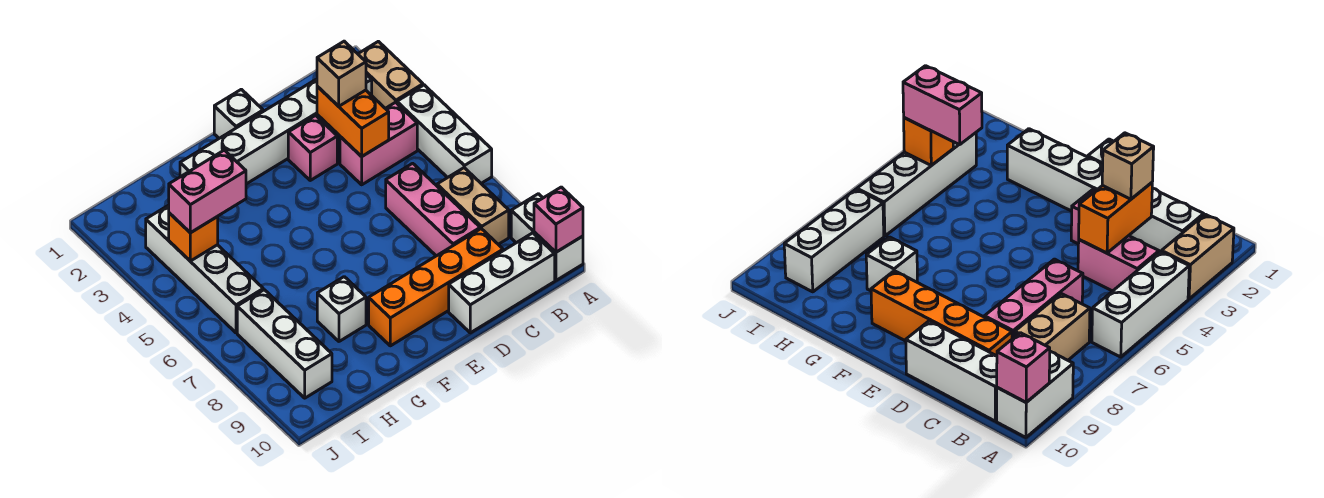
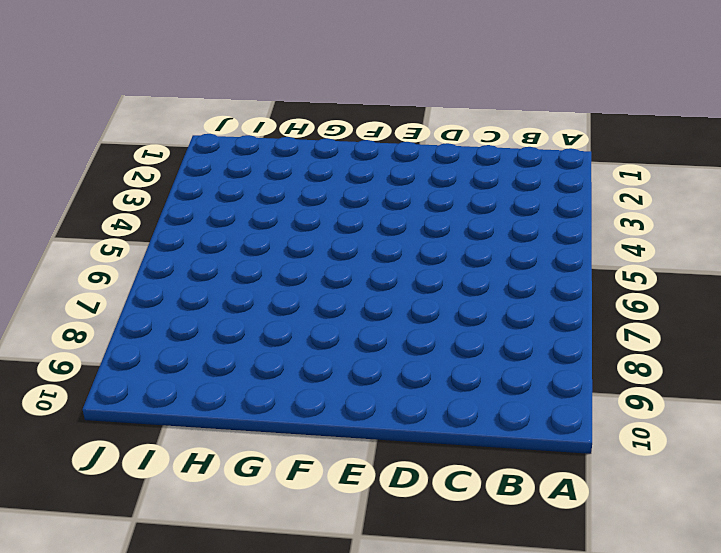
none -> tan brick A2:A3 level 1
none -> white brick A4:A6 level 1
none -> white brick A9:A10 level 1

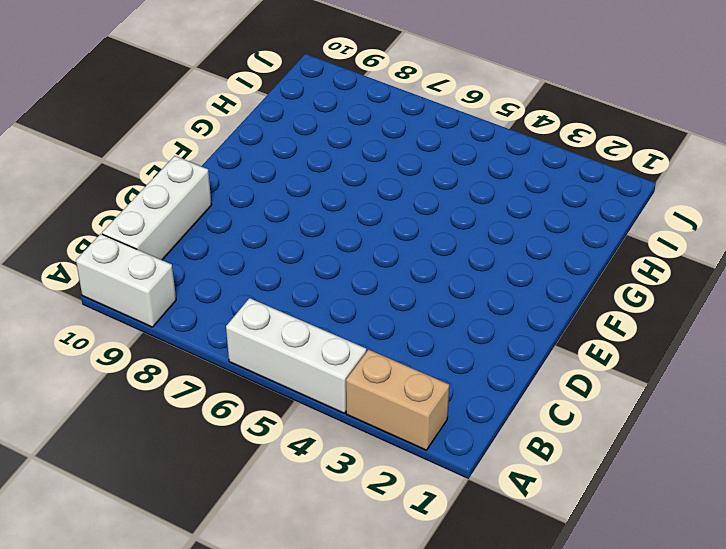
none -> white brick B2:G2 level 1
none -> pink brick B4:C4 level 1
none -> tan brick B7:B8 level 1

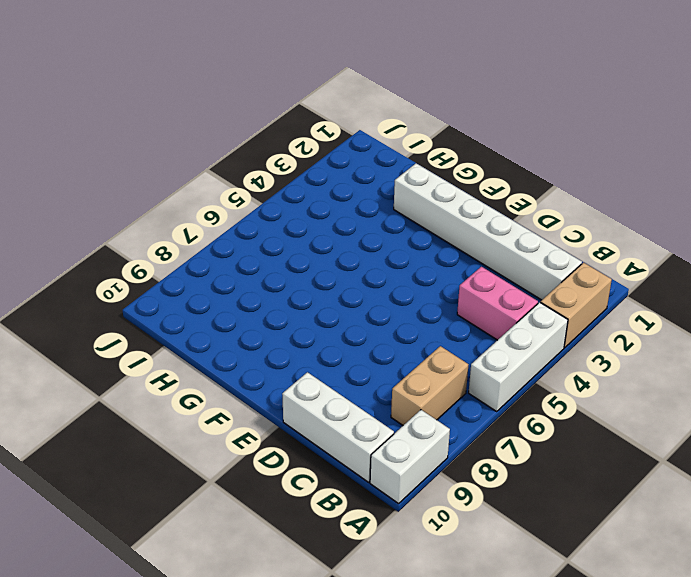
none -> pink brick C6:C8 level 1
none -> orange brick C9:F9 level 1
none -> pink brick D3 level 1

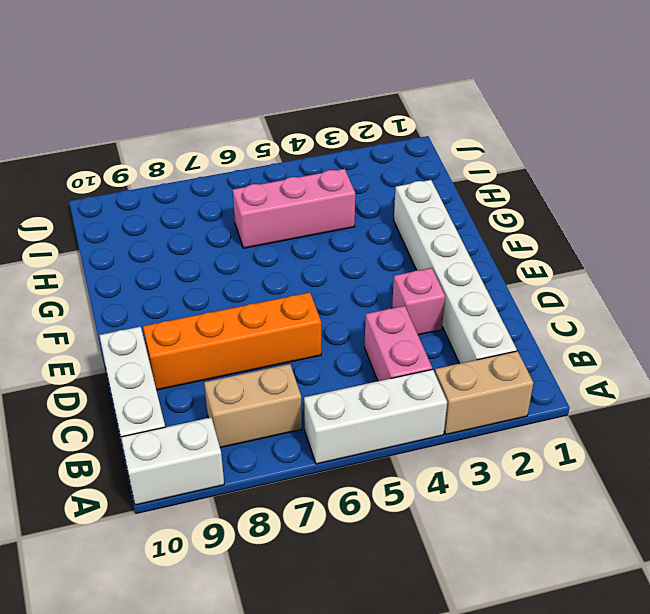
orange brick D6:D9 level 1 -> orange brick C9:F9 level 1
pink brick H4:H6 level 1 -> pink brick C6:C8 level 1
none -> white brick E1 level 1
none -> white brick G8 level 1
none -> white brick I3:I6 level 1

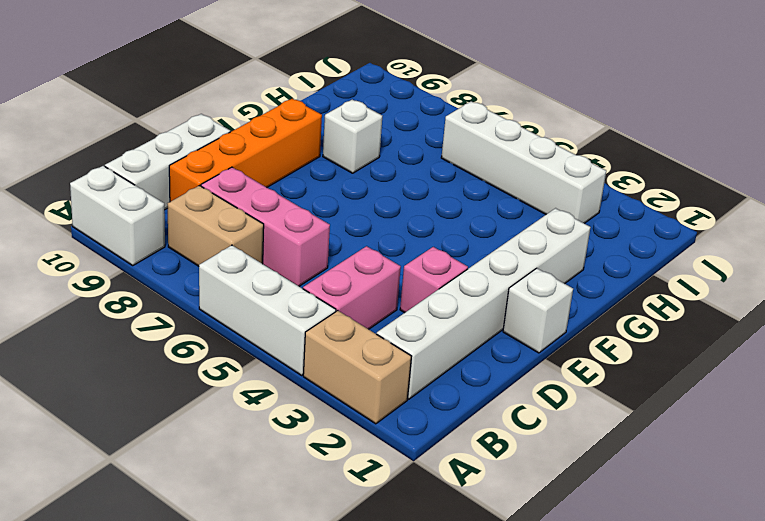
none -> white brick I7:I9 level 1
none -> pink brick A10 level 2
none -> orange brick C3:C4 level 2

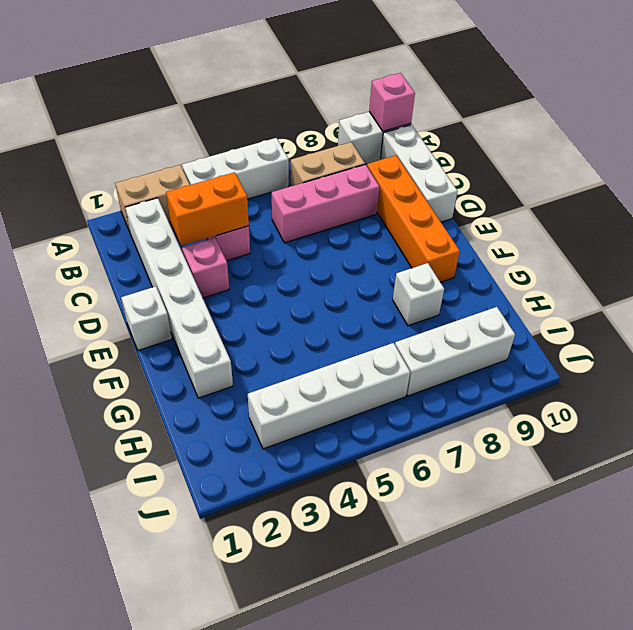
none -> orange brick I4 level 2
none -> tan brick C3 level 3
none -> pink brick H4:I4 level 3

